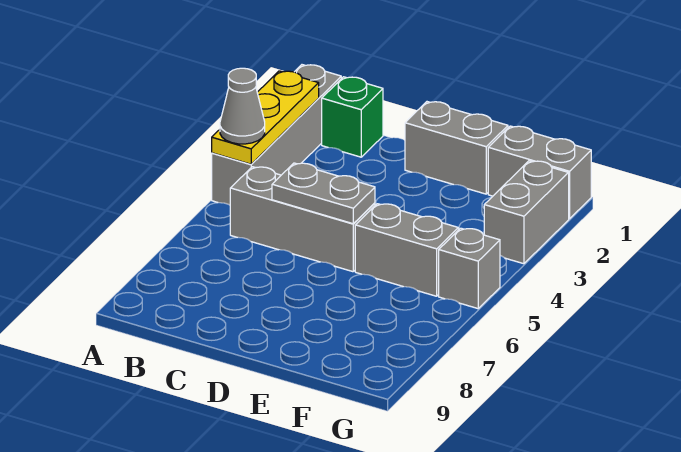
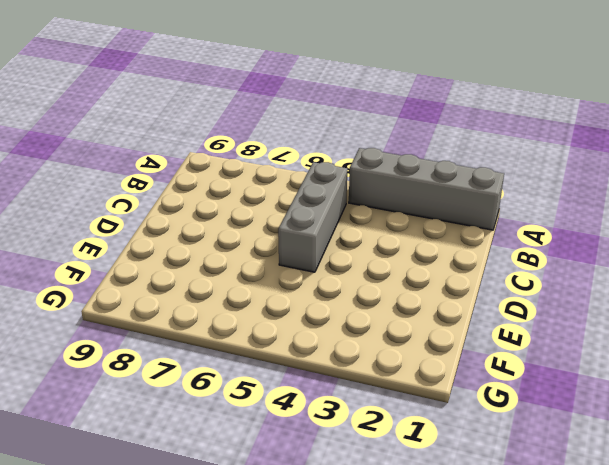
none -> green brick B1 level 1
none -> grey brick D1:E1 level 1

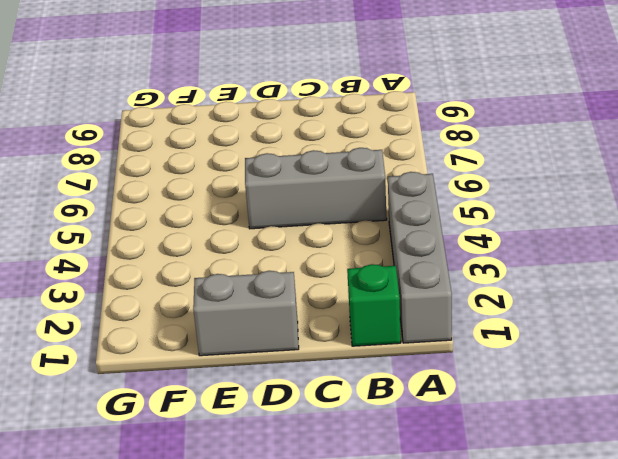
none -> grey brick E5:F5 level 1
none -> grey brick F1:G1 level 1

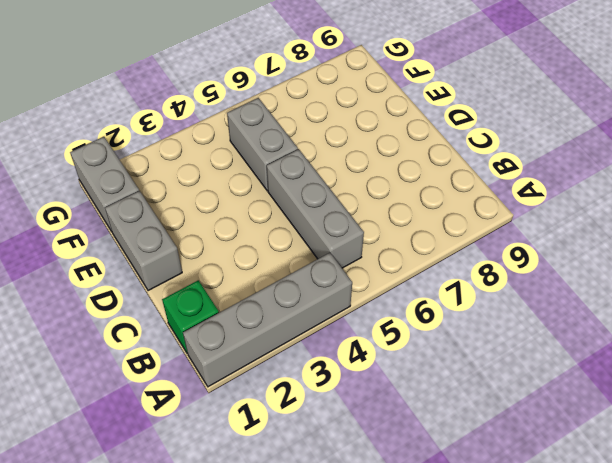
none -> grey brick G2:G3 level 1
none -> grey brick G5 level 1

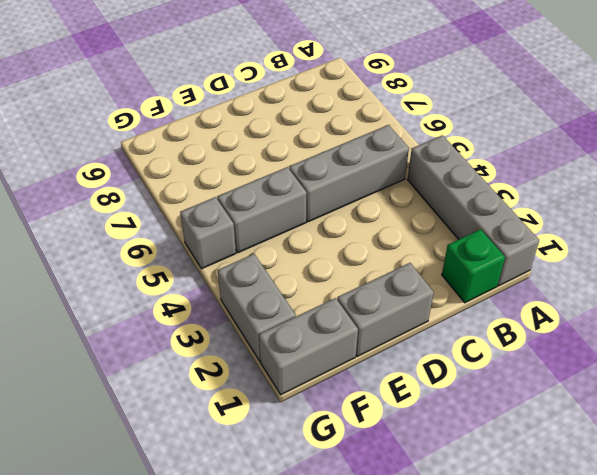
none -> yellow plate A2:A4 level 2
none -> grey plate C5:D5 level 2

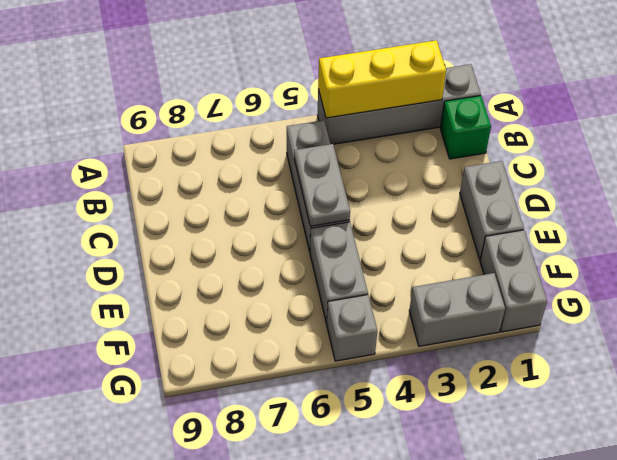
yellow brick A2:A4 level 2 -> yellow plate A2:A4 level 2
none -> grey cone A4 level 3

